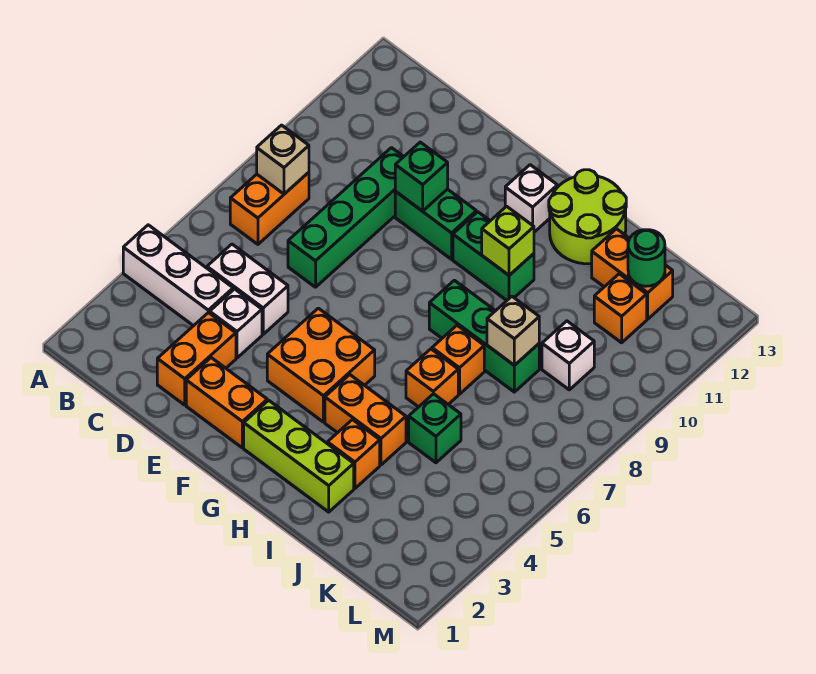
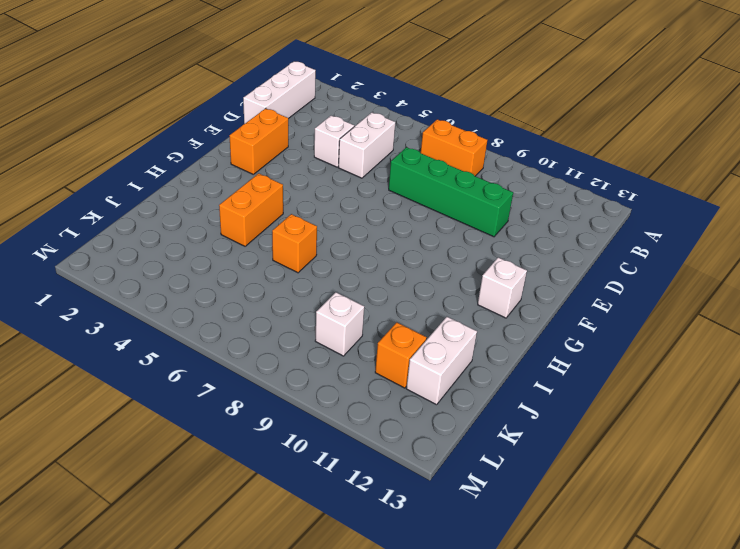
white brick B1:D1 level 1 -> white brick A4:C4 level 1
white brick J12:K12 level 1 -> orange brick J12:K12 level 1
none -> orange brick D2:D3 level 1
none -> green brick E10:F10 level 1
none -> orange brick F4:G5 level 1

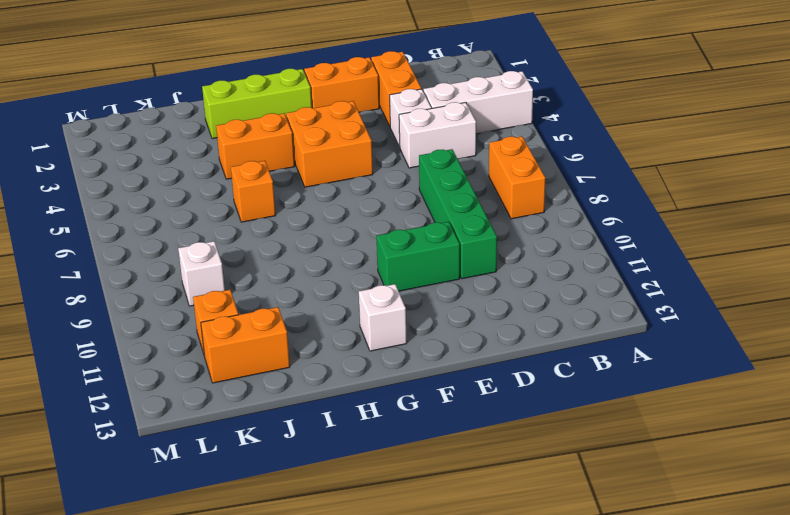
none -> green brick G10:H10 level 1
none -> green brick H8:J8 level 1
none -> lime round brick H12:I13 level 1

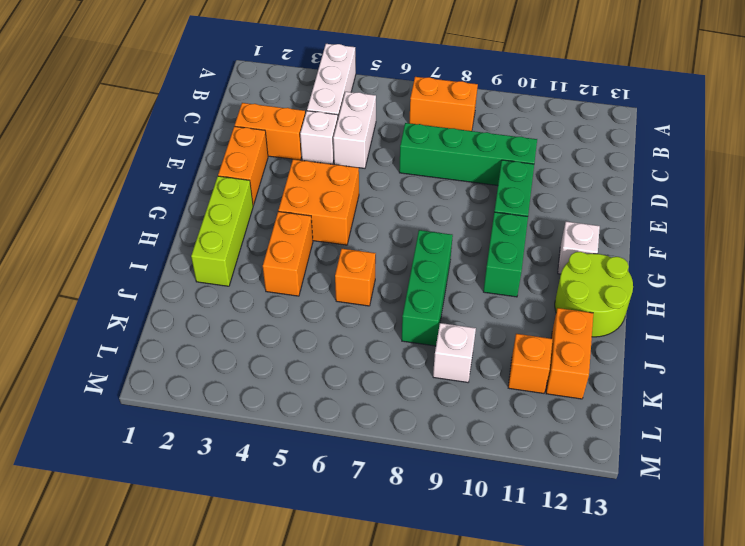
none -> orange brick I3 level 1
none -> orange brick I7 level 1
none -> green brick J5 level 1

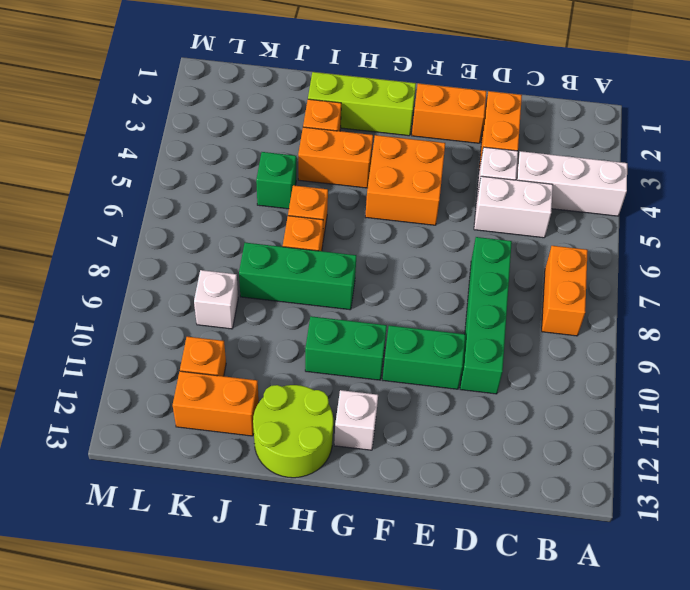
none -> tan brick B8 level 2
none -> green brick E10 level 2
none -> lime brick H10 level 2

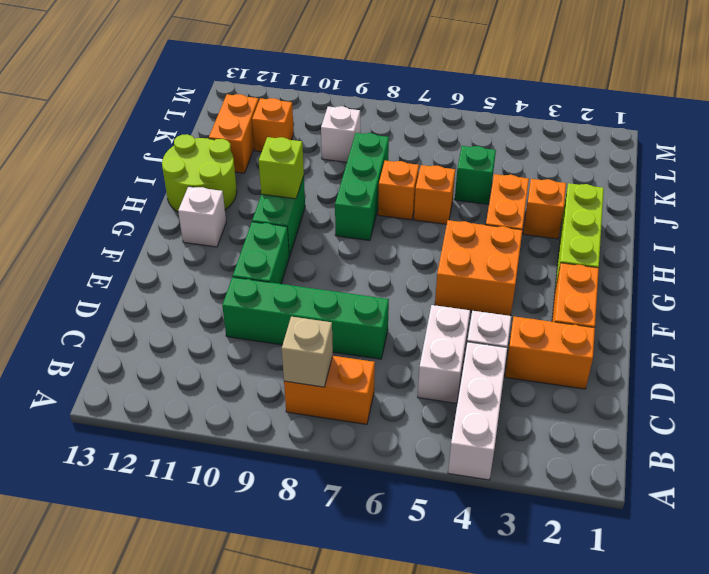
none -> green brick E10 level 2
none -> tan brick J8 level 2
none -> green round brick K12 level 2

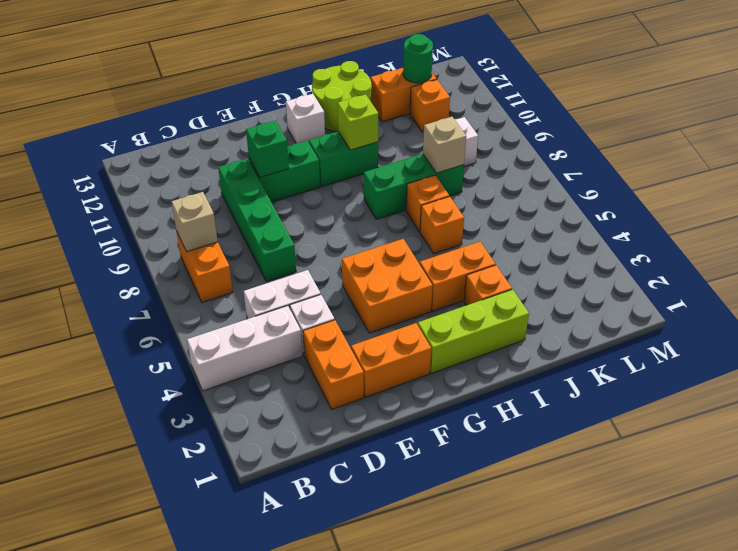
none -> green brick J5 level 1

